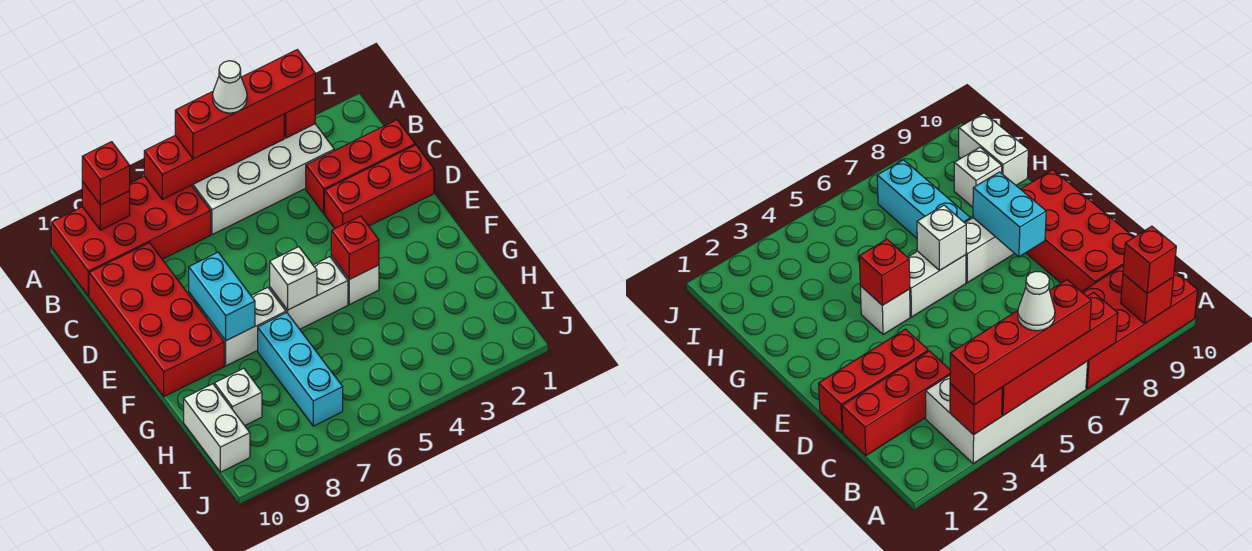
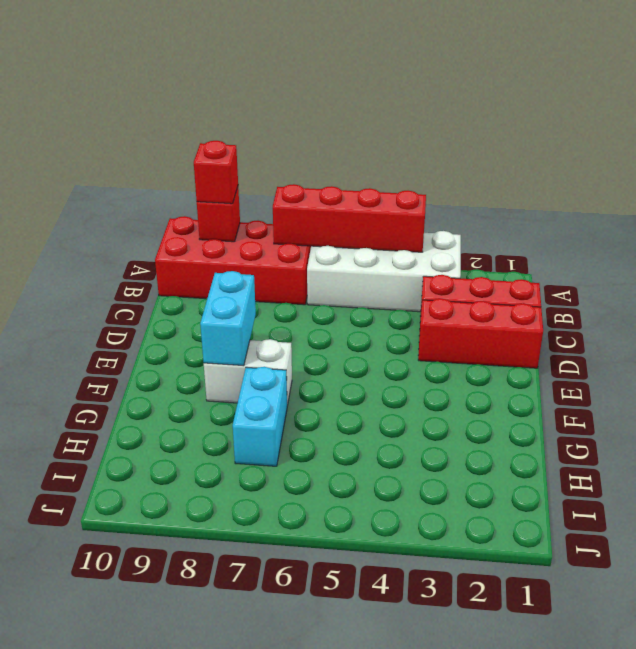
cyan brick G7:H7 level 1 -> cyan brick G7:I7 level 1
none -> red brick C9:F10 level 1
none -> white brick F4 level 1
none -> white brick F5:F6 level 1

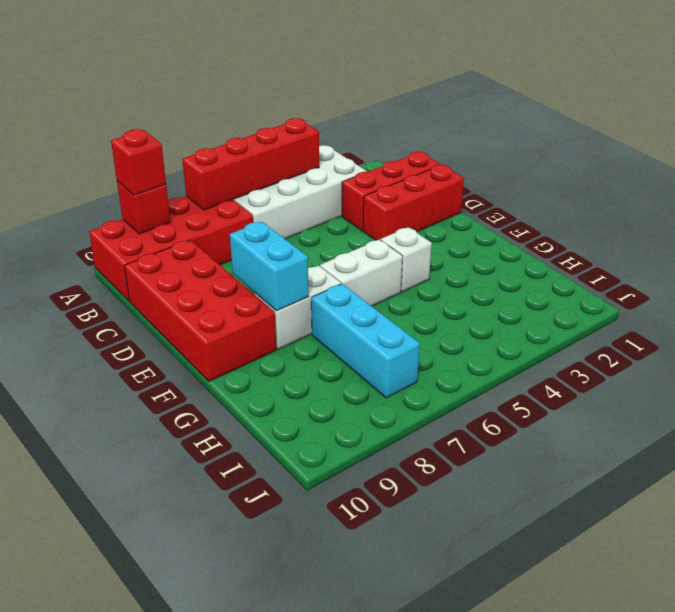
none -> white brick H9 level 1
none -> white brick H10:I10 level 1
none -> red brick A3 level 2

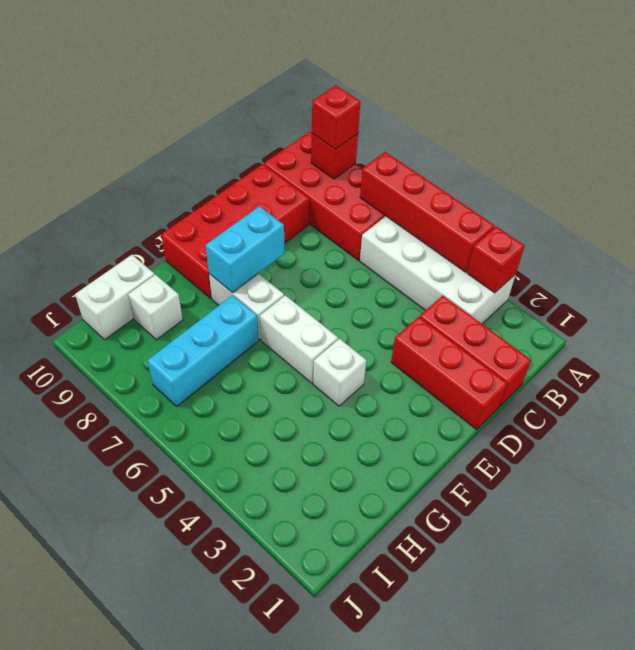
none -> red brick F4 level 2
none -> white brick F6 level 2
none -> red brick A3:A6 level 3

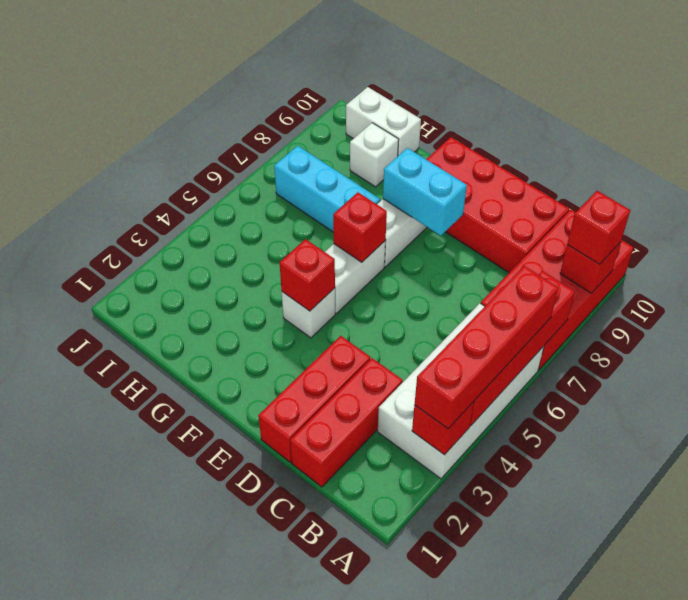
red brick F6 level 2 -> white brick F6 level 2
none -> white cone A5 level 4

